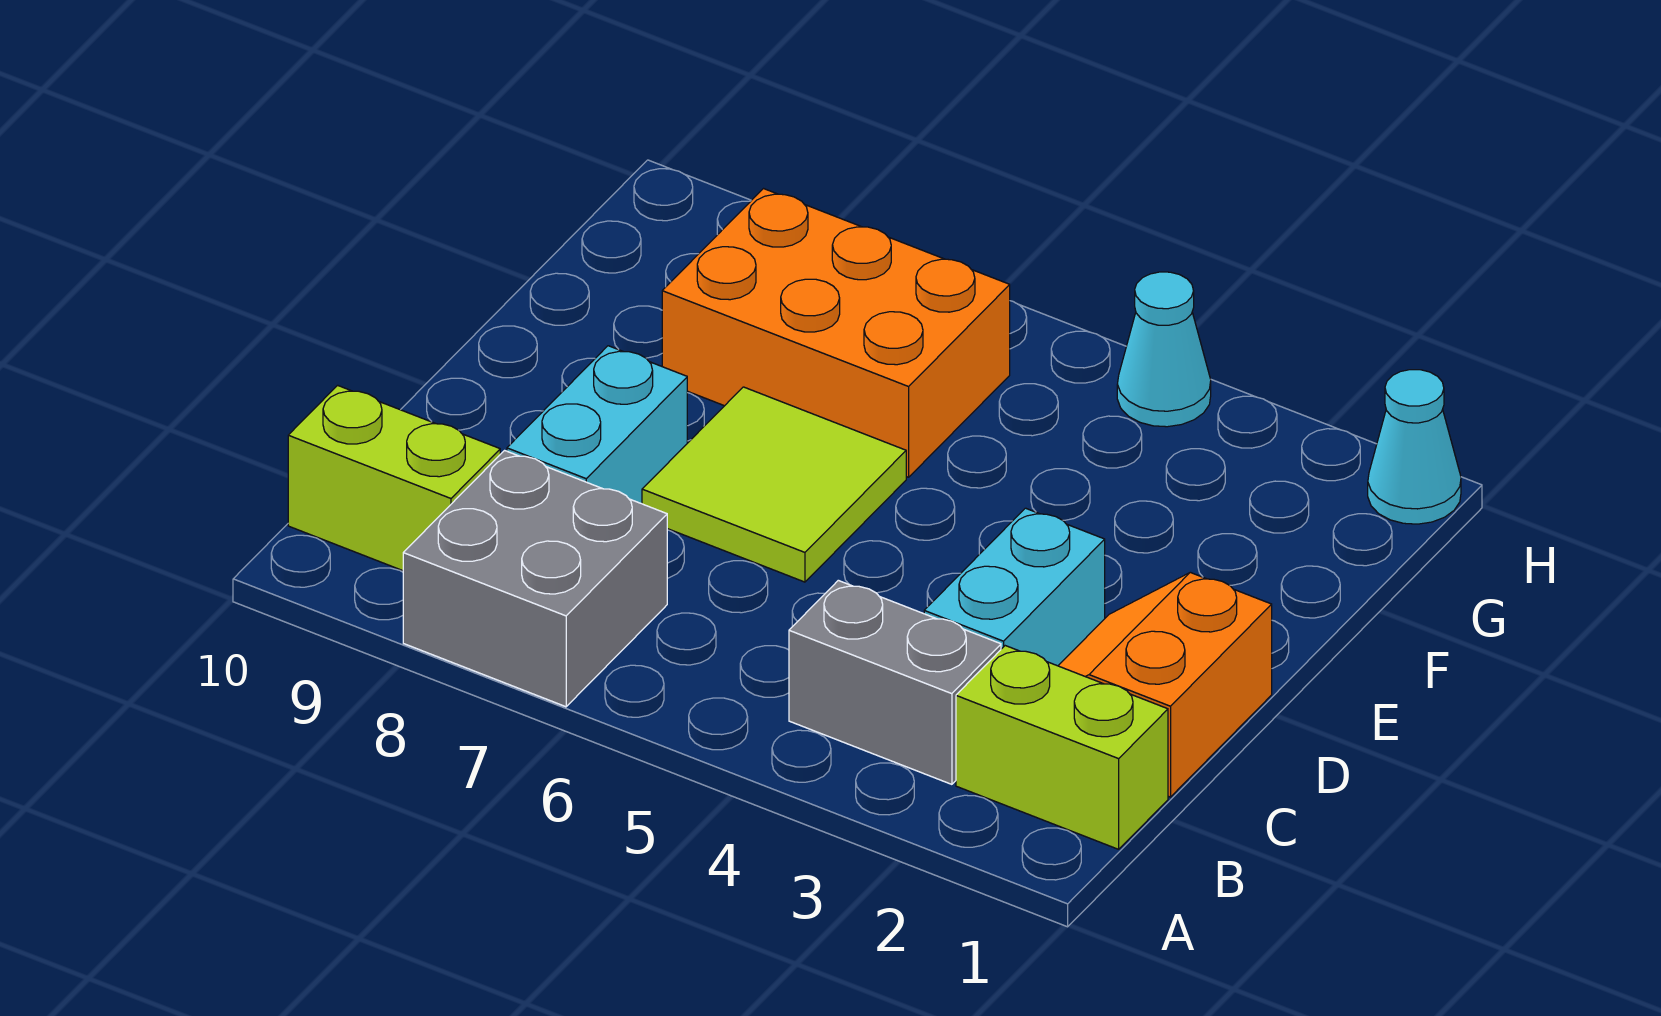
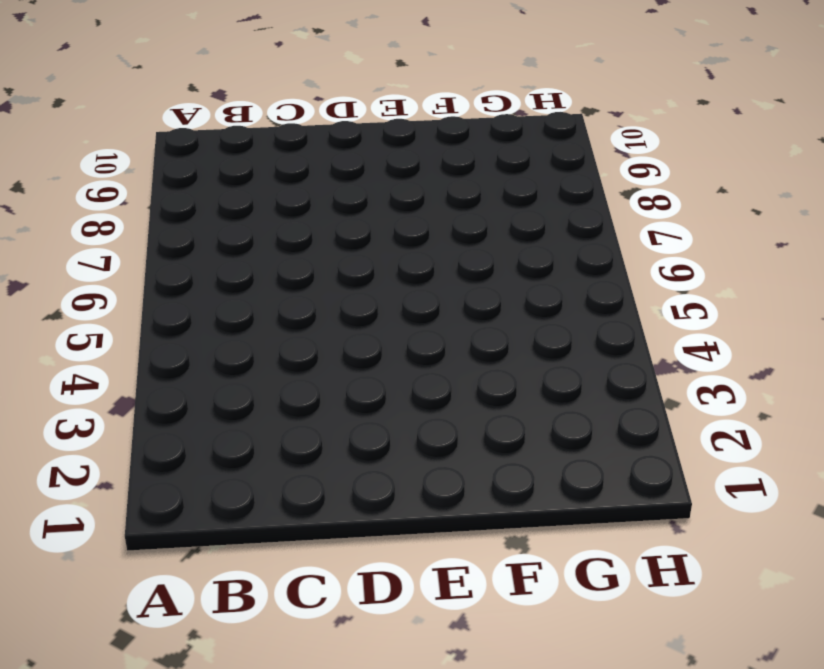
none -> grey brick A7:B8 level 1
none -> lime brick B1:B2 level 1

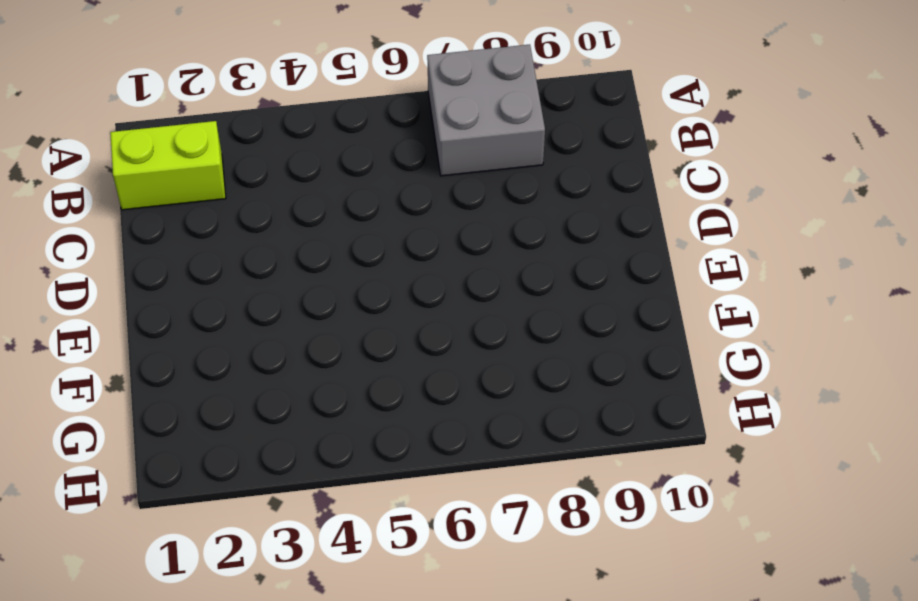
none -> grey brick B3:B4 level 1
none -> lime brick B9:B10 level 1

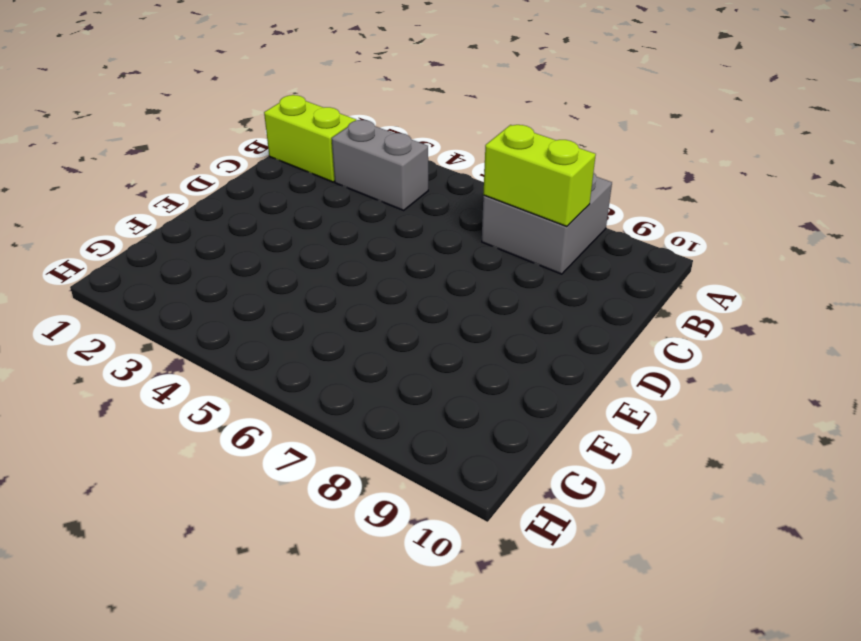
lime brick B7:B8 level 2 -> lime brick B9:B10 level 1
none -> orange slope C1:D2 level 1 top 1
none -> cyan brick C3:D3 level 1

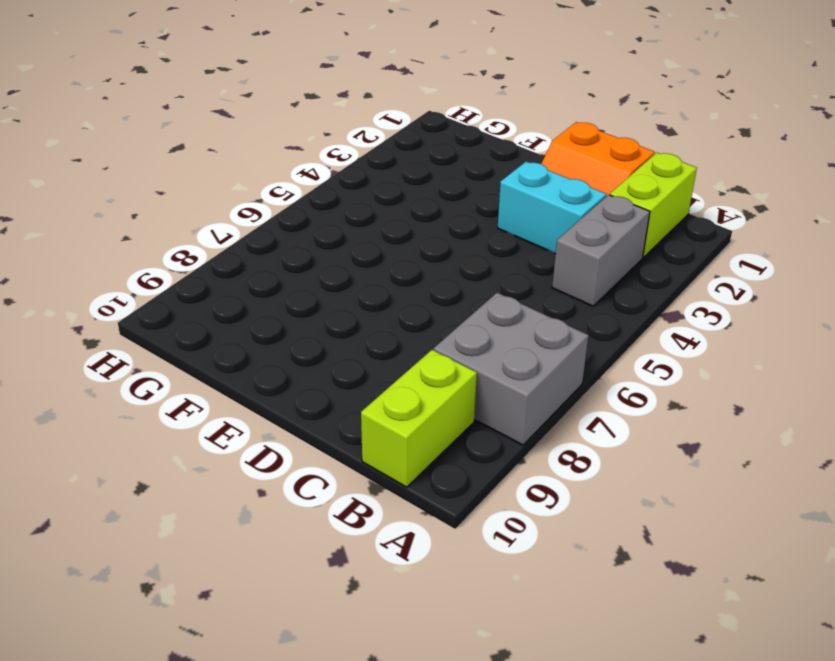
none -> cyan brick C8:D8 level 1
none -> lime tile D6:E7 level 1

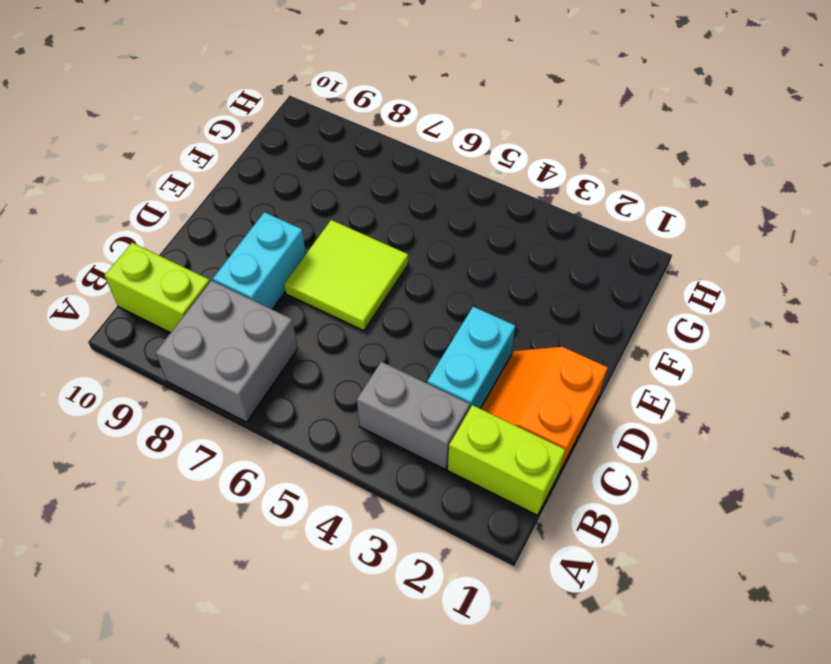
none -> orange brick F6:G8 level 1
none -> cyan cone H1 level 1

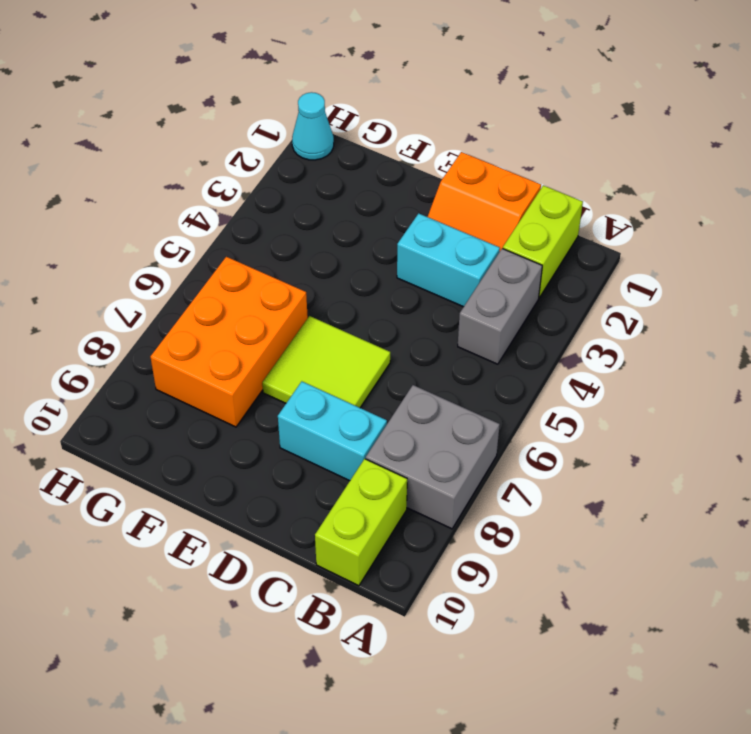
none -> cyan cone H4 level 1

